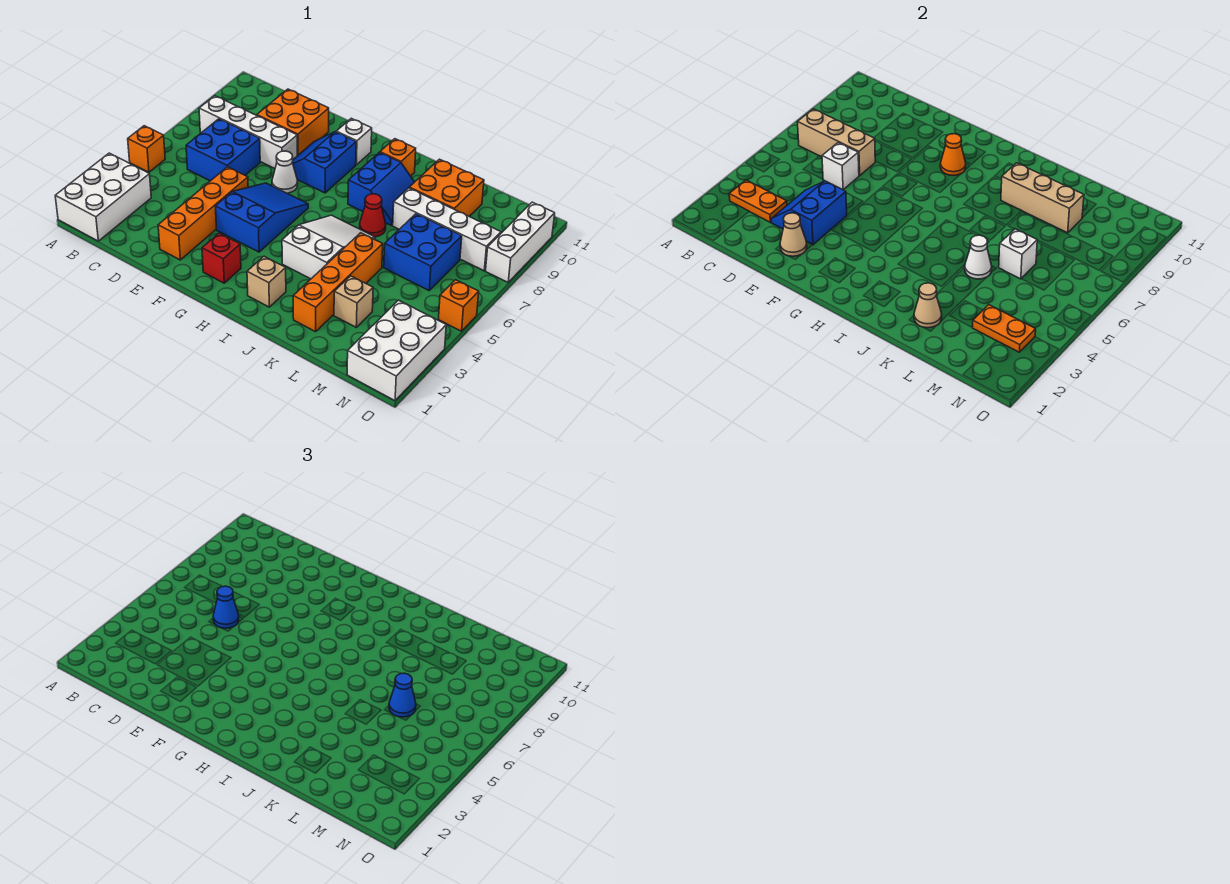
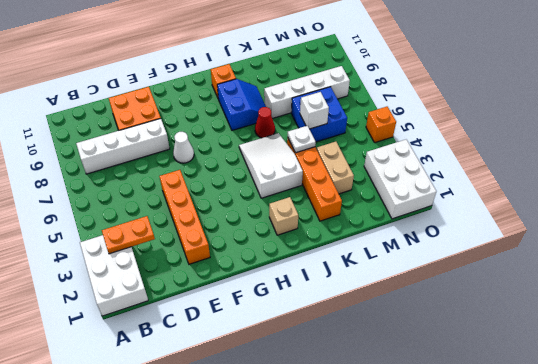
white plate K5 level 2 -> white cone K5 level 2
tan brick L3:L4 level 1 -> tan brick L3 level 1
none -> orange brick A5 level 1
none -> blue brick C6:D7 level 1
none -> blue slope F4:G6 level 1 top 4
none -> blue slope F8:G9 level 1 top G

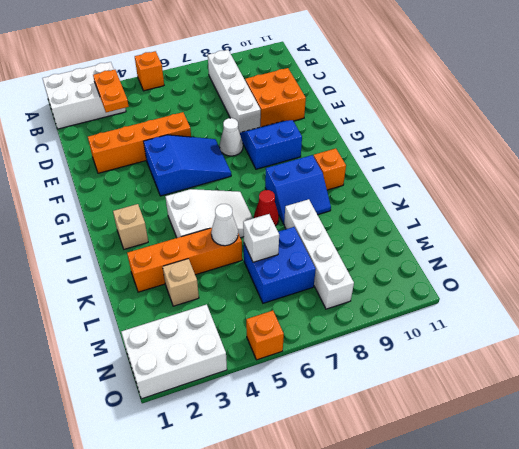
none -> blue brick C6:D7 level 1
none -> red brick G2 level 1
none -> white brick G10 level 1
none -> orange brick K9:L10 level 1

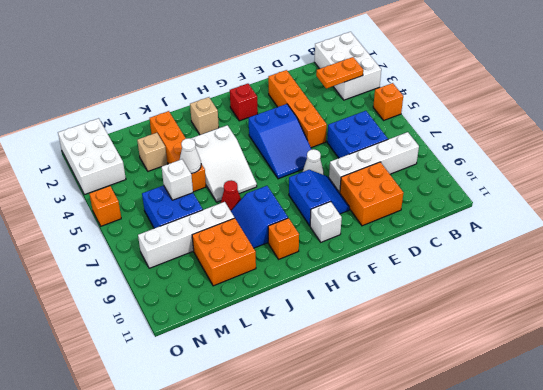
none -> white brick O8:O10 level 1
none -> tan brick B7:D7 level 2
none -> blue slope D3:E4 level 2 top E
none -> white brick D6 level 2

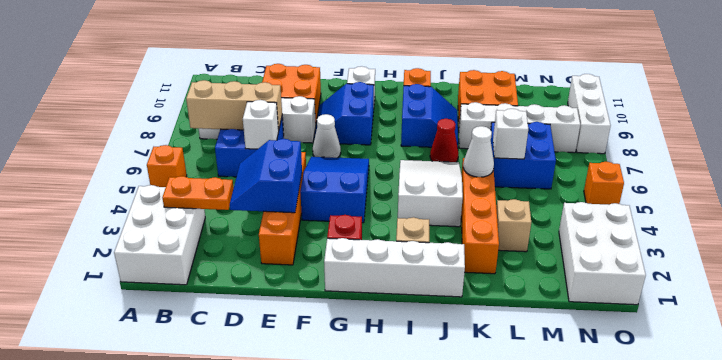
white brick G1:J1 level 1 -> none
none -> tan cone E2 level 2
none -> orange cone G9 level 2
none -> tan brick J9:L9 level 2
none -> tan cone K2 level 2

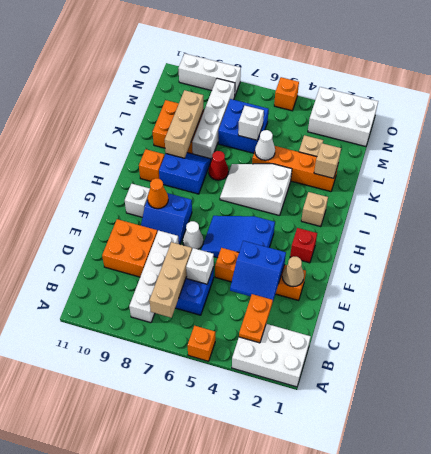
tan brick K2 level 2 -> tan cone K2 level 2
none -> orange plate M3:N3 level 2
none -> blue cone D6 level 3
none -> blue cone L6 level 3

